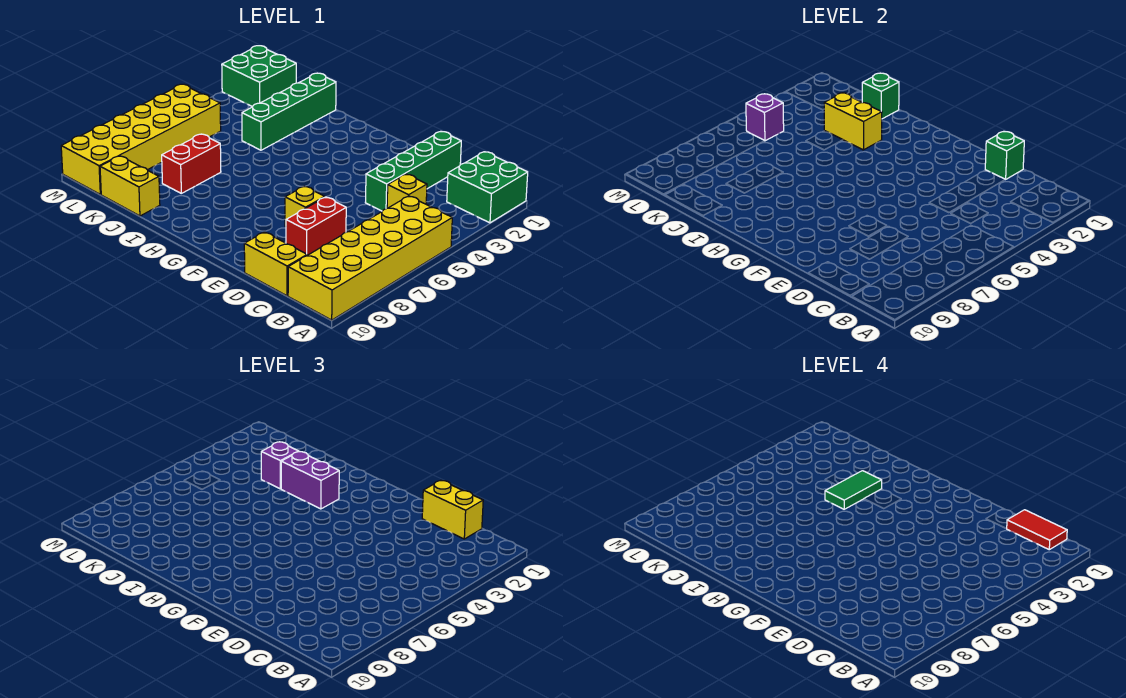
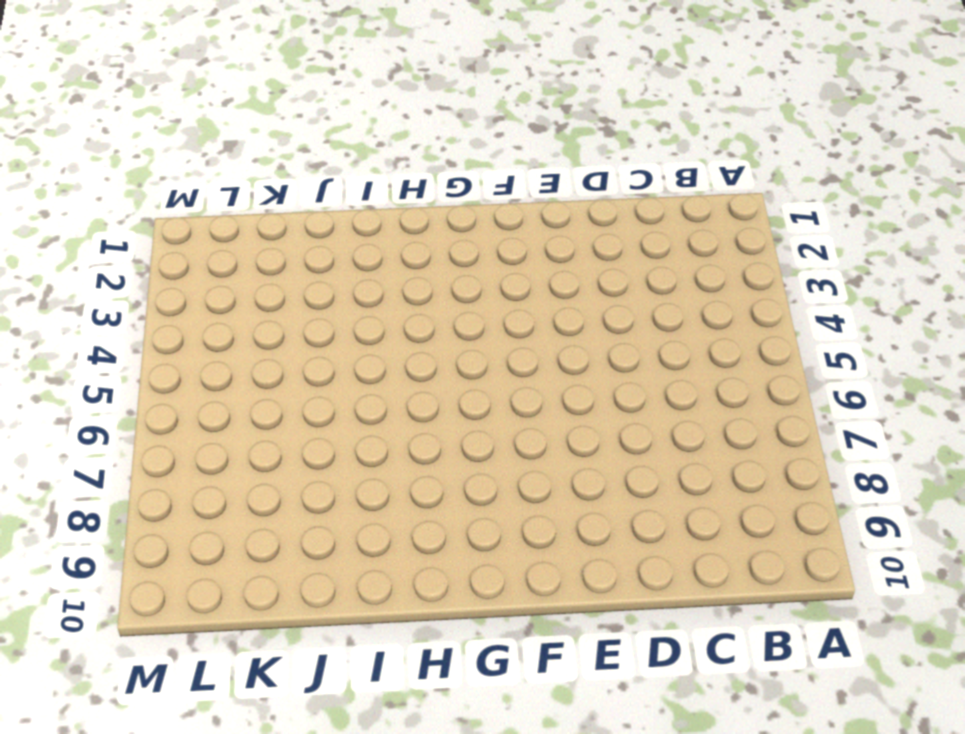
none -> green brick A1:B2 level 1
none -> yellow brick A5:B10 level 1
none -> yellow brick C4 level 1

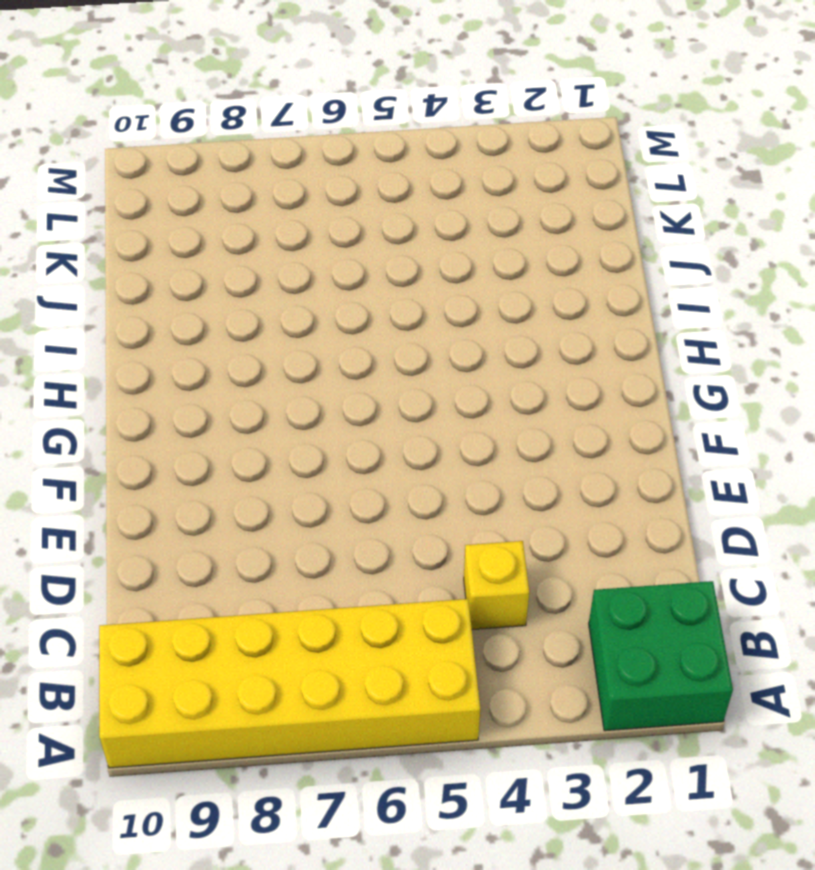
none -> yellow brick C10:D10 level 1
none -> green brick D1:D4 level 1
none -> red brick D7:D8 level 1

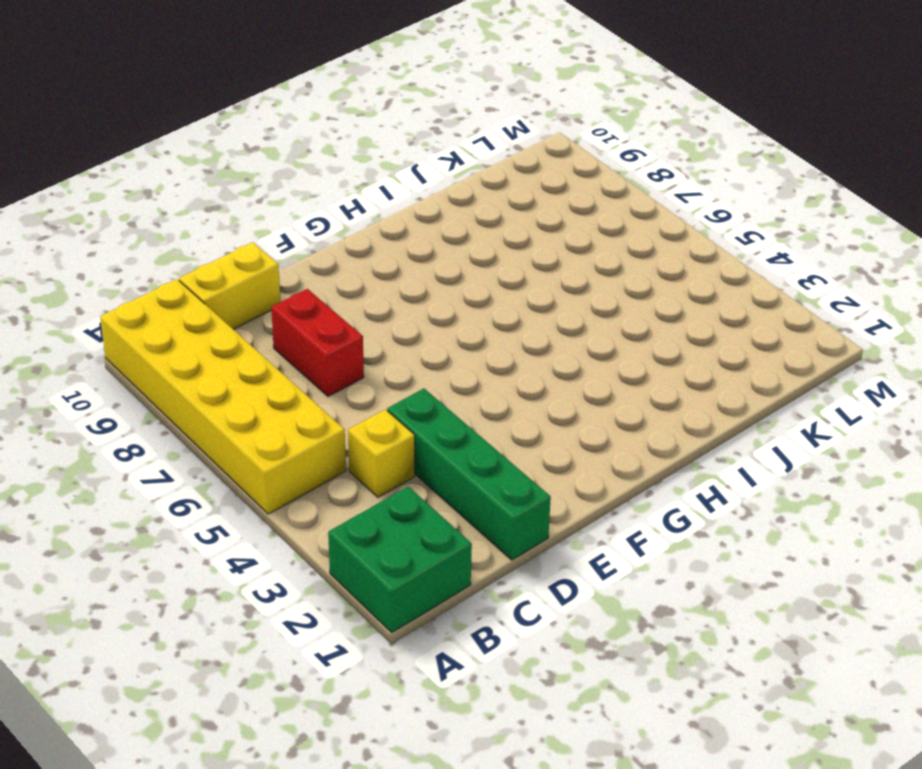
none -> yellow brick E7 level 1
none -> green brick J1:J4 level 1
none -> red brick J7:J8 level 1

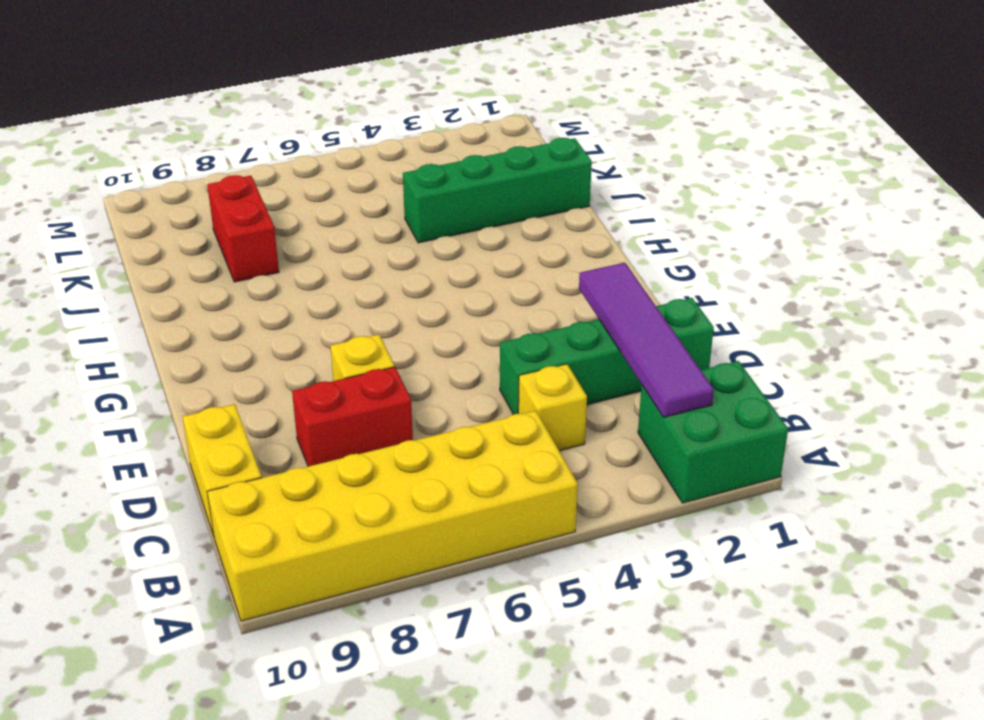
purple tile B2:E2 level 2 -> none
red brick J8:K8 level 1 -> red brick J7:J8 level 1
none -> yellow brick J10:K10 level 1
none -> green brick L1:M2 level 1
none -> yellow brick L5:M10 level 1

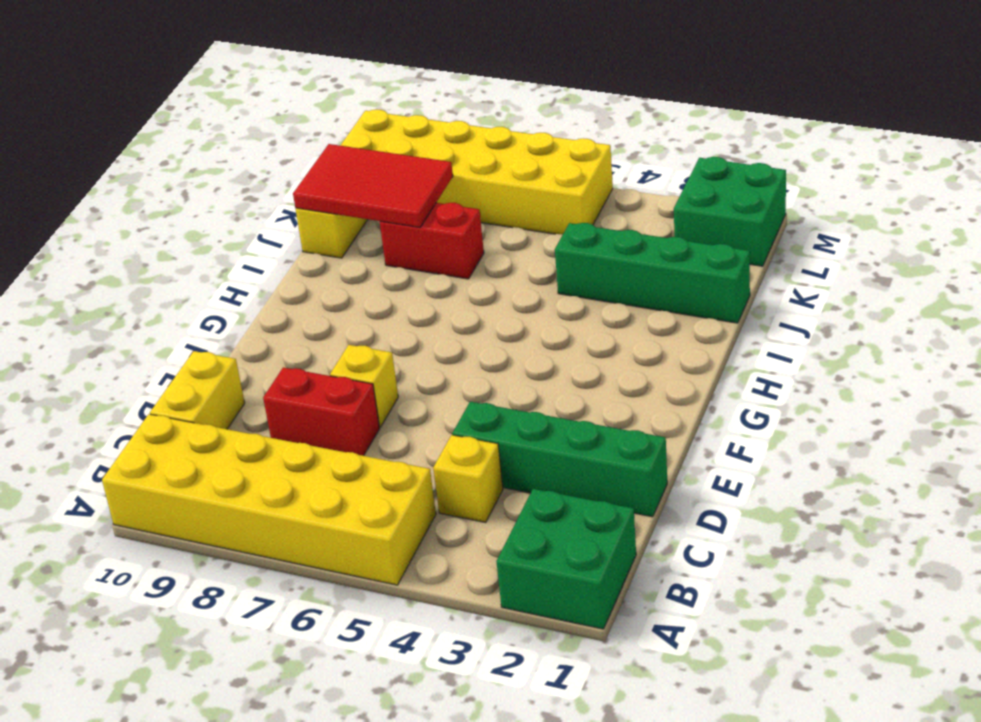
red tile J8:K10 level 2 -> none
none -> green brick D1 level 2
none -> yellow brick I3:J3 level 2
none -> green brick J1 level 2

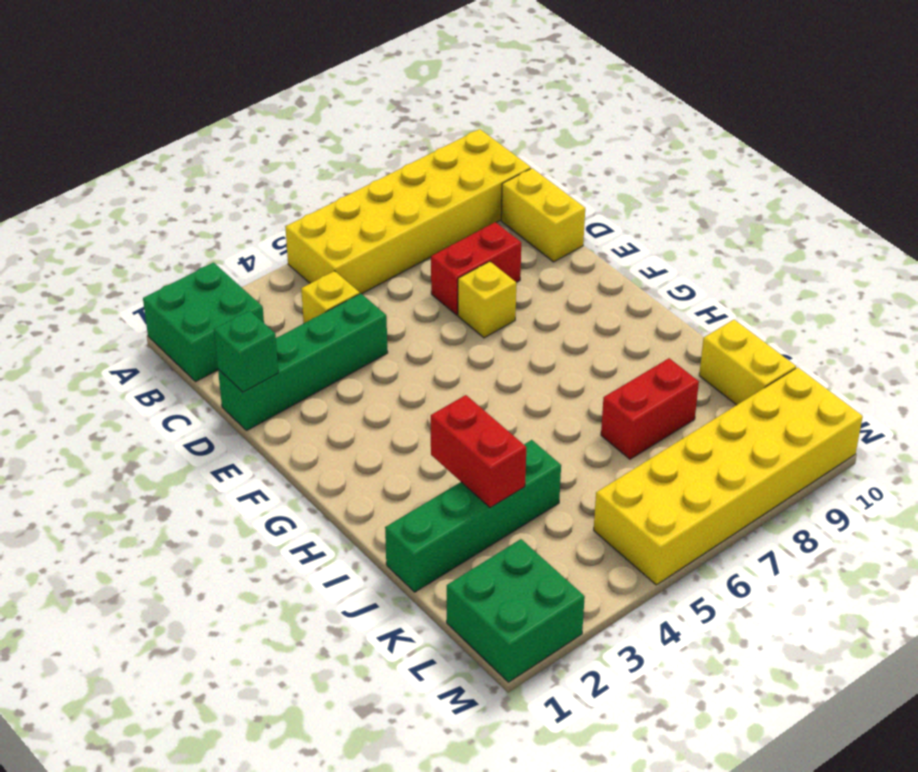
red brick I3:J3 level 2 -> yellow brick I3:J3 level 2
none -> green brick J1 level 2
none -> purple brick L5 level 2
none -> yellow brick C1:D1 level 3

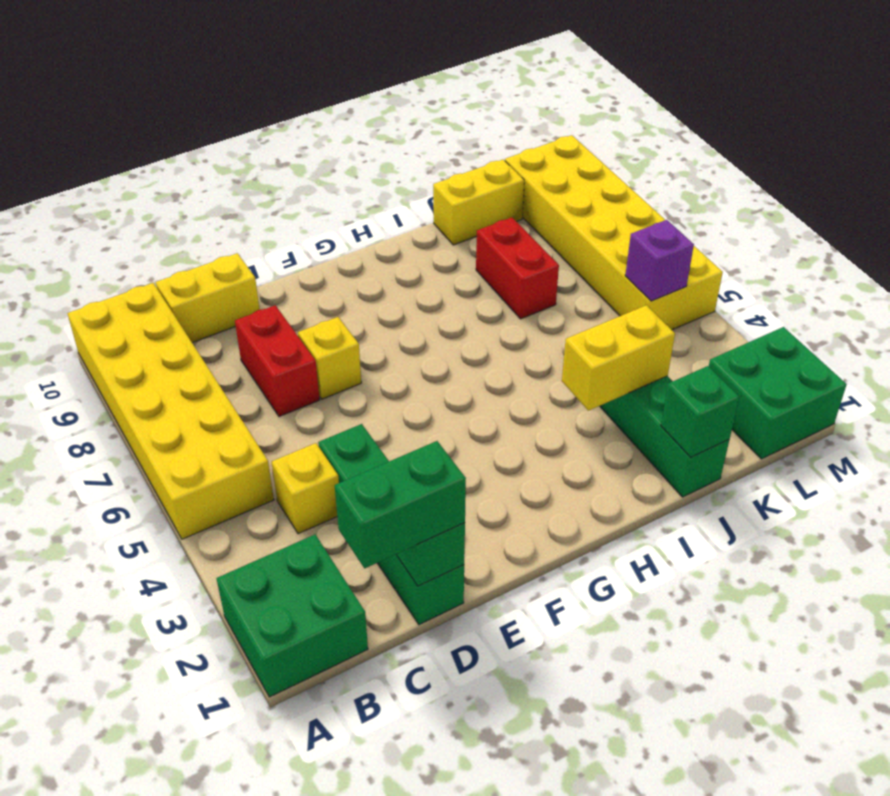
green brick C1:D1 level 3 -> yellow brick C1:D1 level 3
none -> purple brick H3:I3 level 3
none -> purple brick J3 level 3
none -> red tile B1:C1 level 4

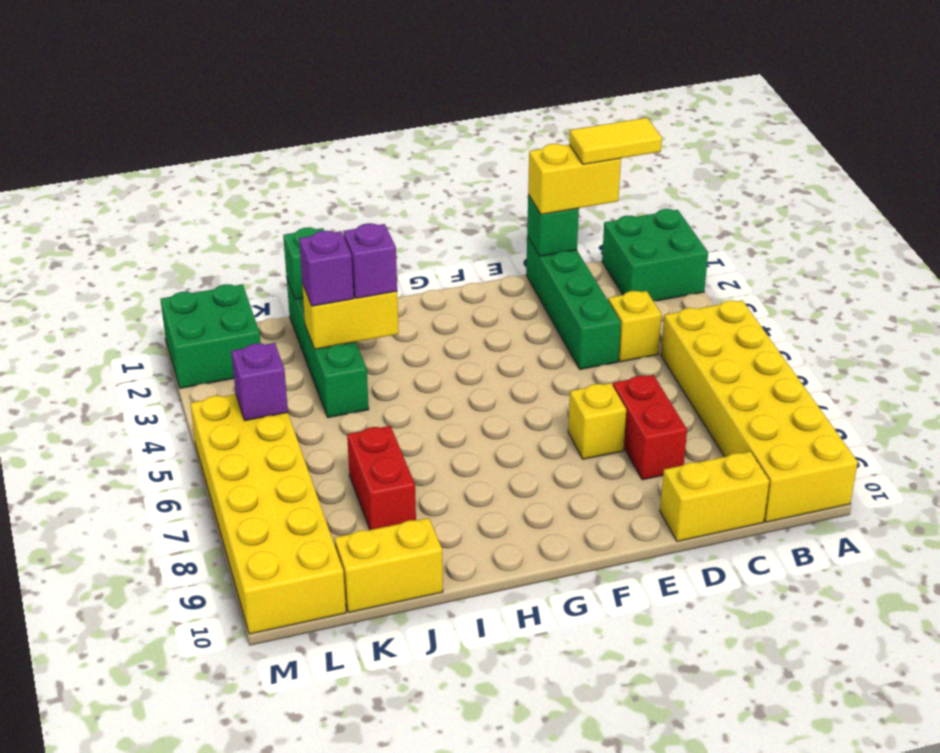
yellow tile B1:C1 level 4 -> red tile B1:C1 level 4
purple brick I3 level 3 -> purple brick H3:I3 level 3
none -> green tile I3:I4 level 4

